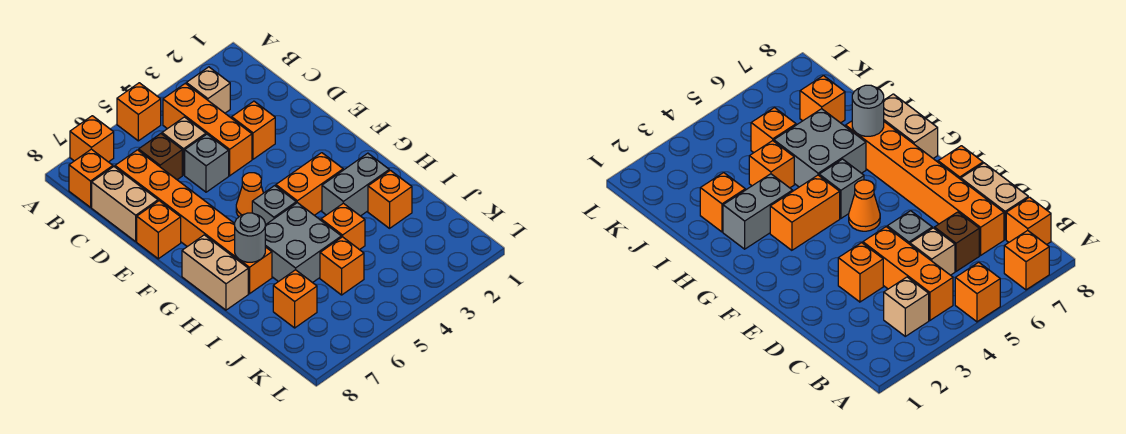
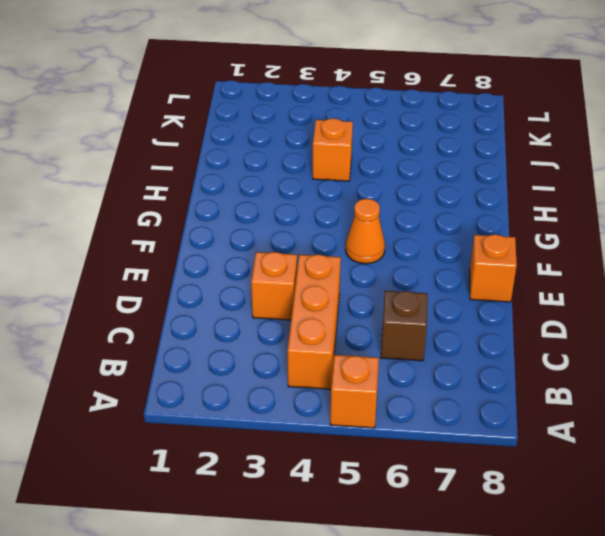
none -> orange brick A7 level 1
none -> tan brick B3 level 1
none -> orange brick B8 level 1

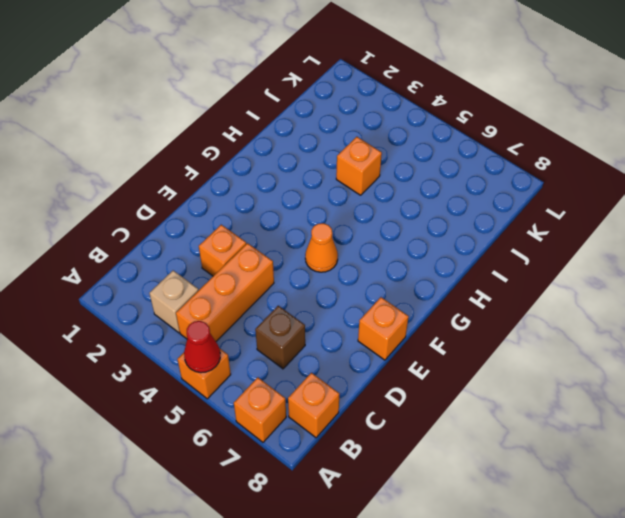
red cone A5 level 2 -> none
none -> tan brick C5 level 1
none -> orange brick C7:H7 level 1
none -> tan brick C8:D8 level 1

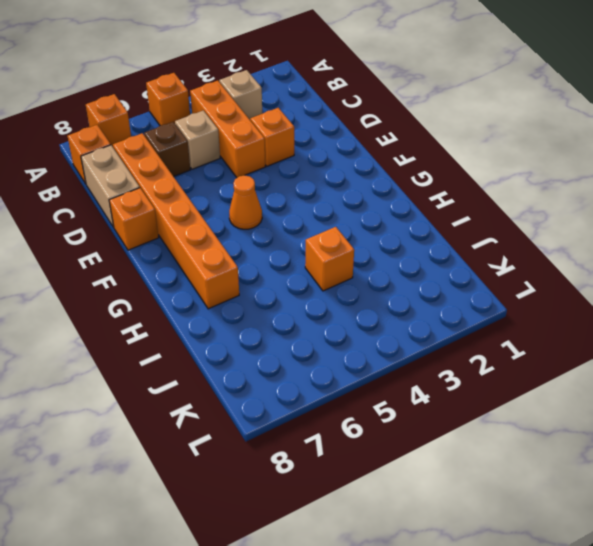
none -> grey brick D5 level 1
none -> orange brick G3:G4 level 1
none -> grey brick G5 level 1

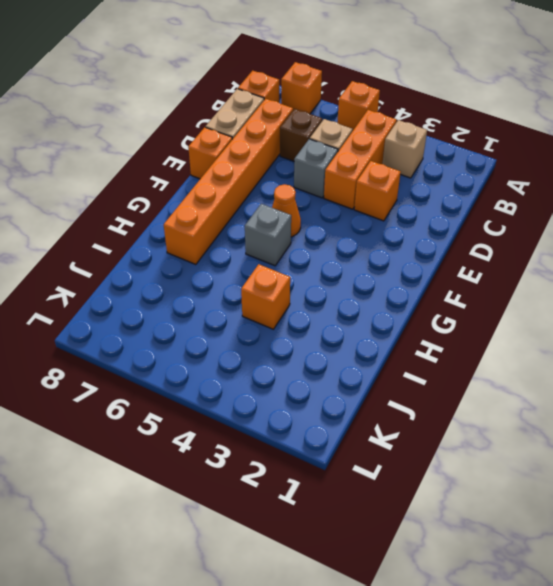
none -> orange brick G3:G4 level 1
none -> tan brick G8:H8 level 1
none -> grey brick H2:H3 level 1

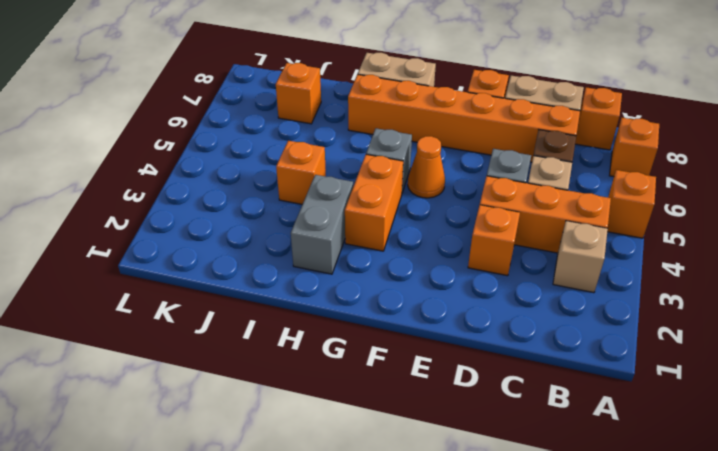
none -> grey brick H5:I6 level 1
none -> orange brick I2 level 1
none -> orange brick J5 level 1

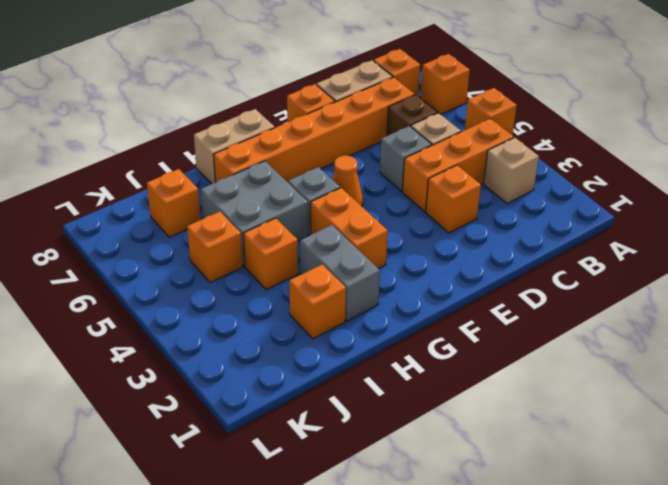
none -> grey round brick H7 level 2

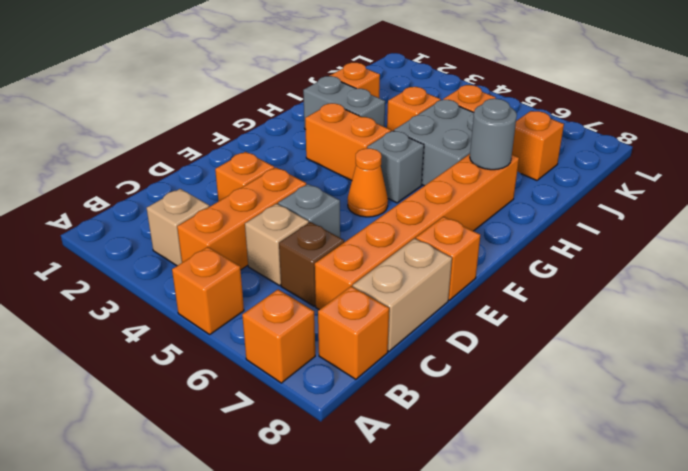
none -> tan brick G8:H8 level 1

